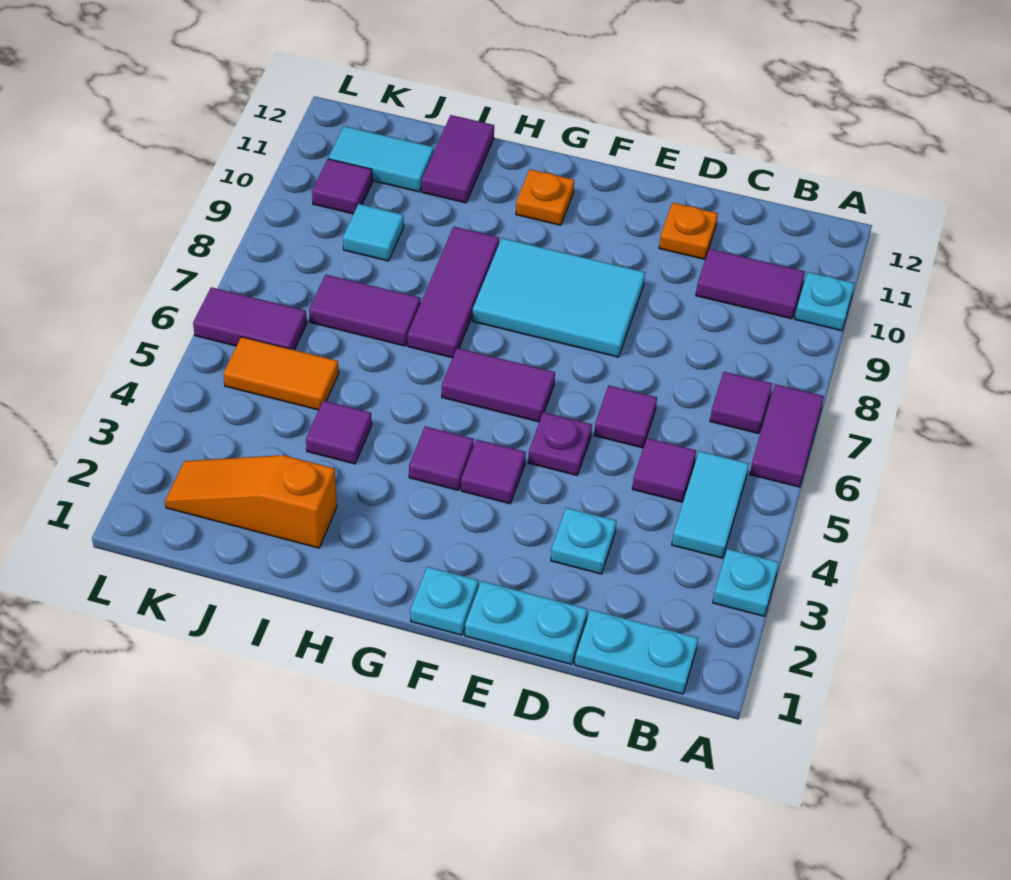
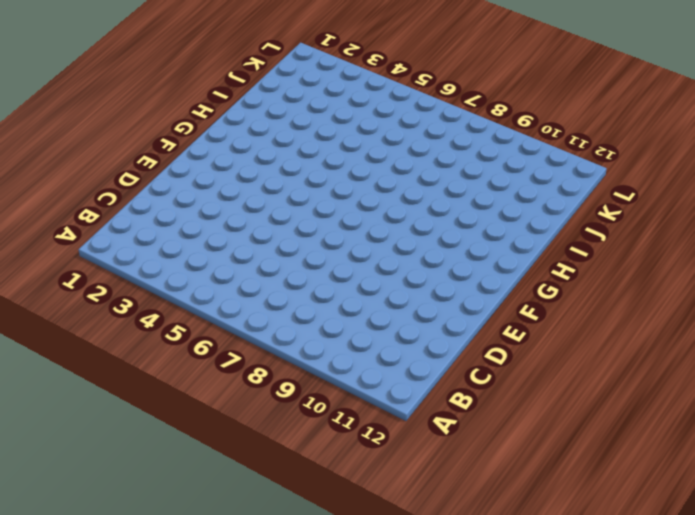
none -> cyan plate A3 level 1
none -> purple tile A6:A7 level 1
none -> cyan plate A10 level 1

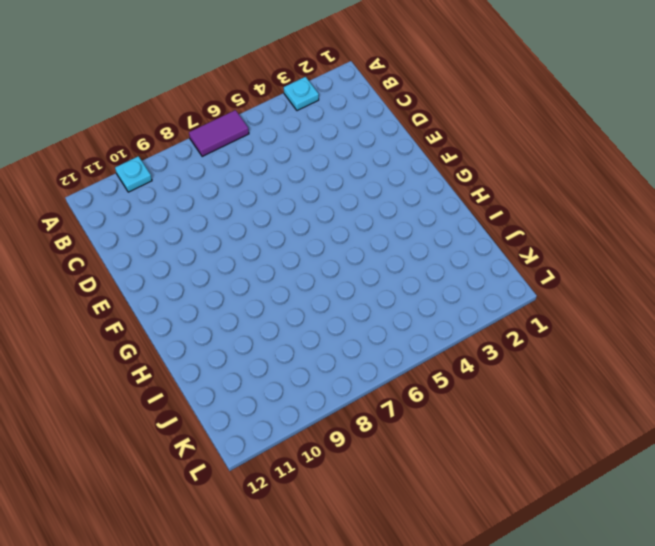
none -> cyan plate B1:C1 level 1
none -> cyan tile B4:B5 level 1
none -> purple tile B7 level 1

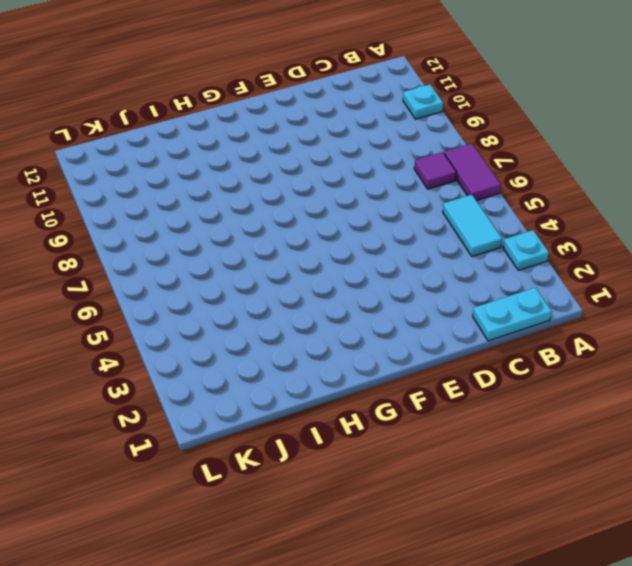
none -> purple tile B10:C10 level 1
none -> purple tile C5 level 1
none -> cyan plate D1:E1 level 1

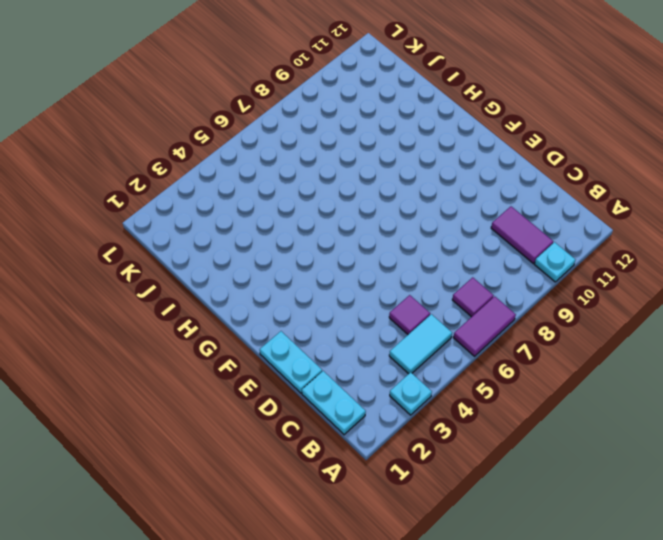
none -> cyan plate D3 level 1
none -> purple tile D6 level 1
none -> orange plate D11 level 1

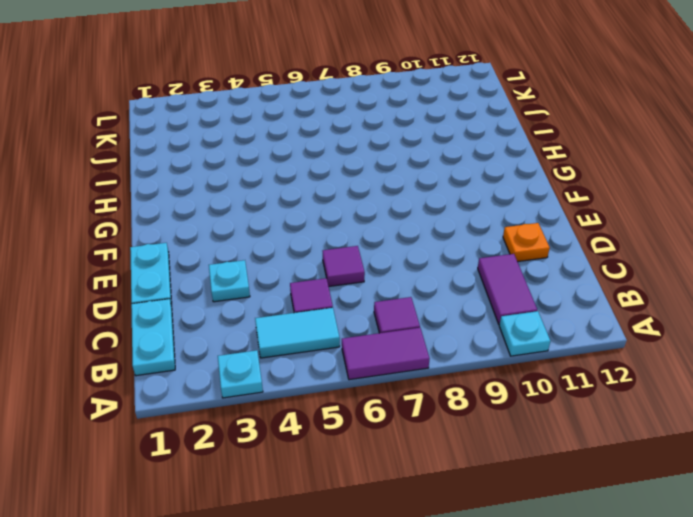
none -> purple plate E5 level 1
none -> cyan tile E8:G9 level 1
none -> cyan plate F1 level 1

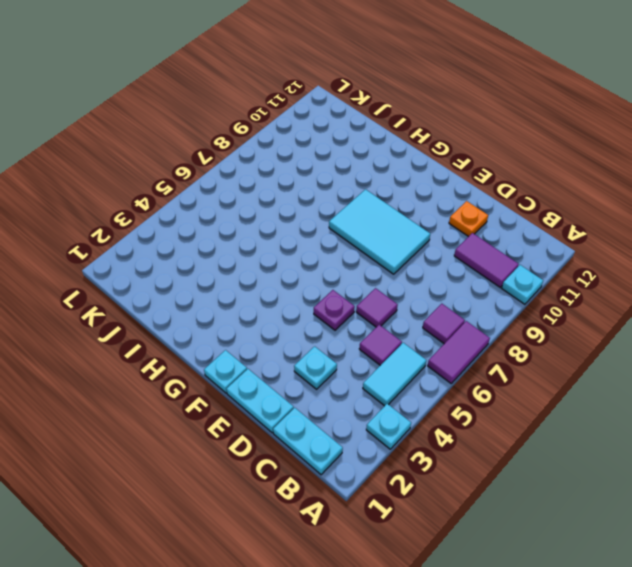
none -> purple tile F4 level 1
none -> purple tile F6:G6 level 1
none -> purple tile G4 level 1

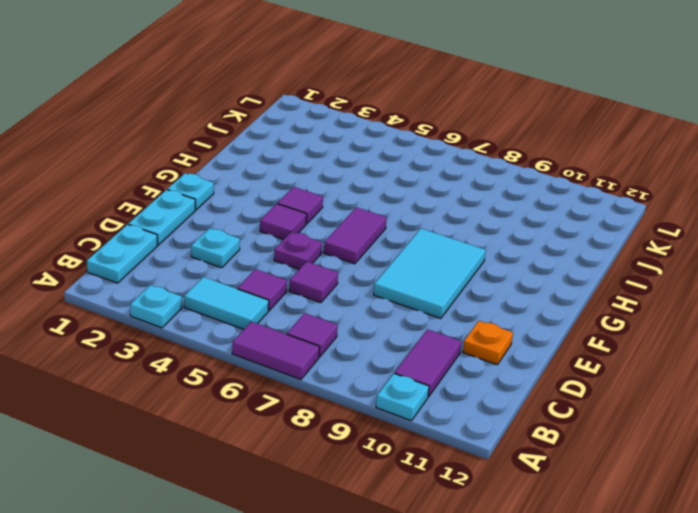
none -> orange plate G11 level 1
none -> purple tile H7:H9 level 1
none -> orange slope I2:K2 level 1 top I

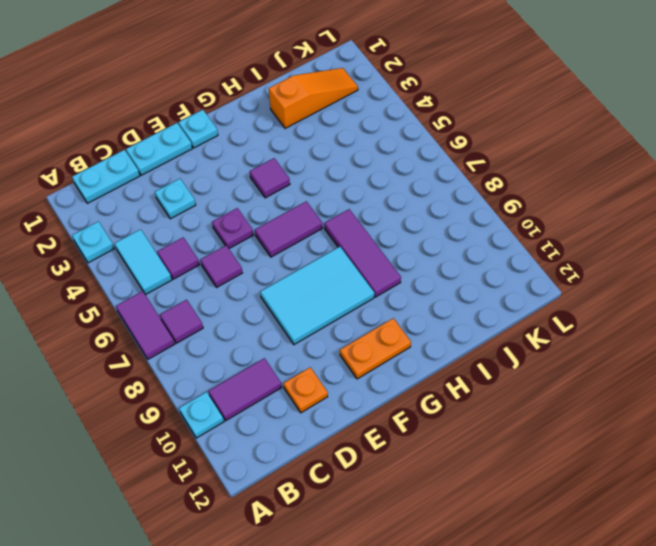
orange plate F11:G11 level 1 -> orange plate G11 level 1
none -> purple tile F4 level 1
none -> purple tile I4 level 1
none -> purple tile I7:J7 level 1

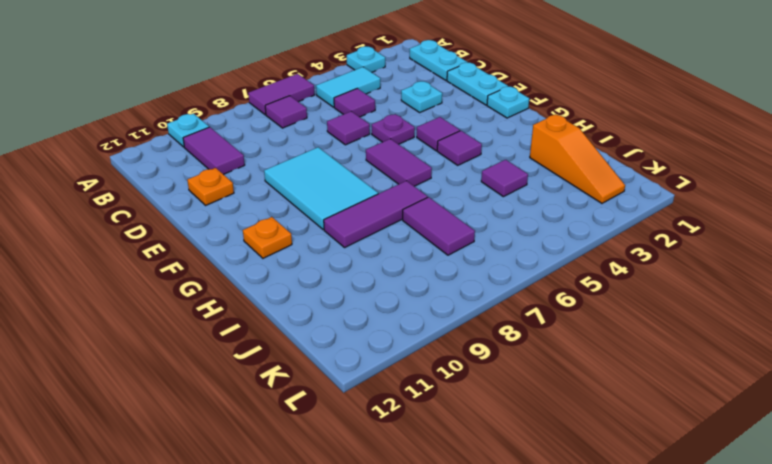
none -> purple tile I11:I12 level 1
none -> orange tile J5:K5 level 1
none -> cyan tile J9 level 1

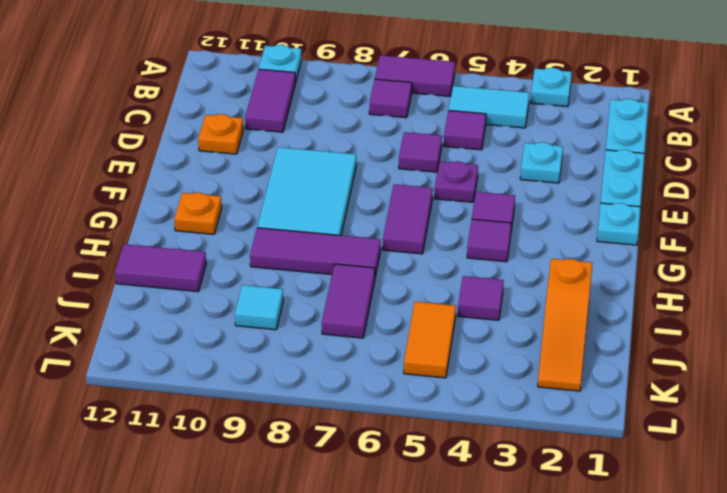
none -> cyan tile J11:K11 level 1
none -> purple tile K6:L6 level 1
none -> purple tile K10 level 1

